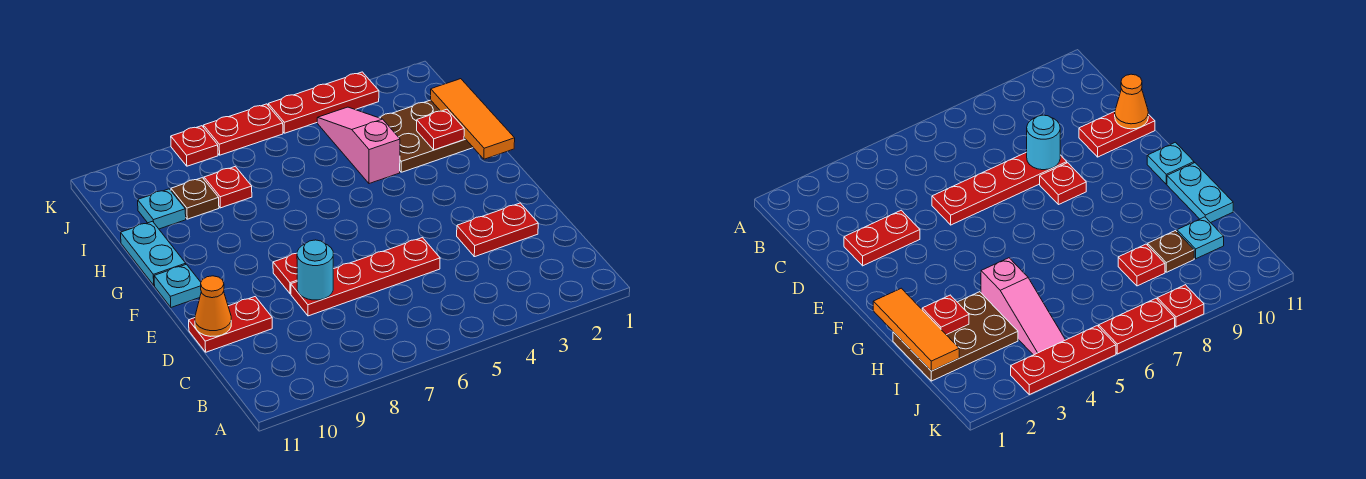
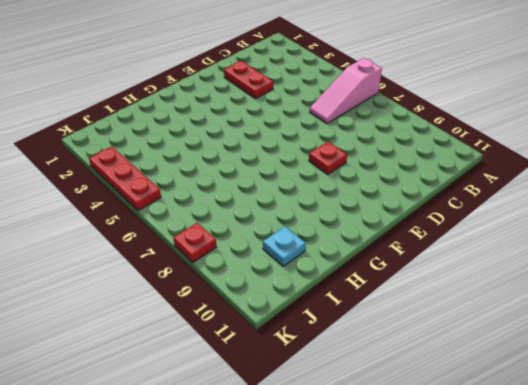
pink slope A6:C6 level 1 top A -> pink slope H4:J4 level 1 top H
none -> red plate D5:D8 level 1
none -> red plate D10:D11 level 1
none -> cyan plate F11 level 1

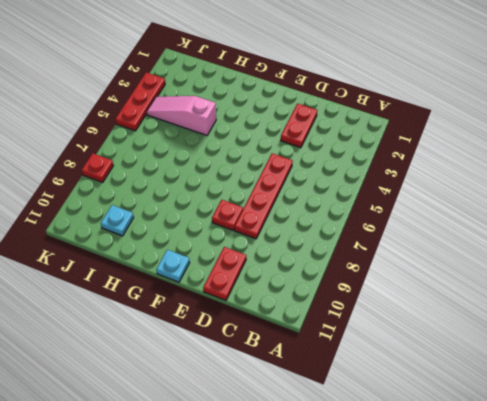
none -> cyan plate G11:H11 level 1
none -> brown plate H1:I3 level 1
none -> red plate I8 level 1

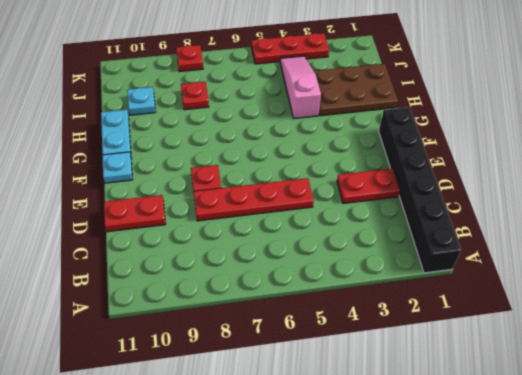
black brick A1:F1 level 1 -> none
none -> brown plate I9 level 1
none -> red plate K6:K7 level 1
none -> cyan round brick D8 level 2

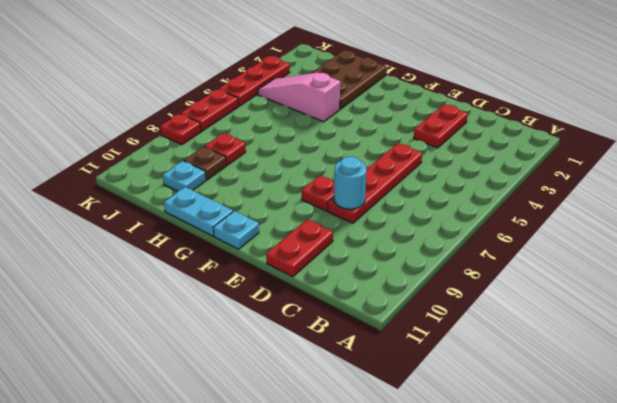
none -> orange cone D11 level 2
none -> orange tile G1:I1 level 2
none -> red plate H2 level 2

